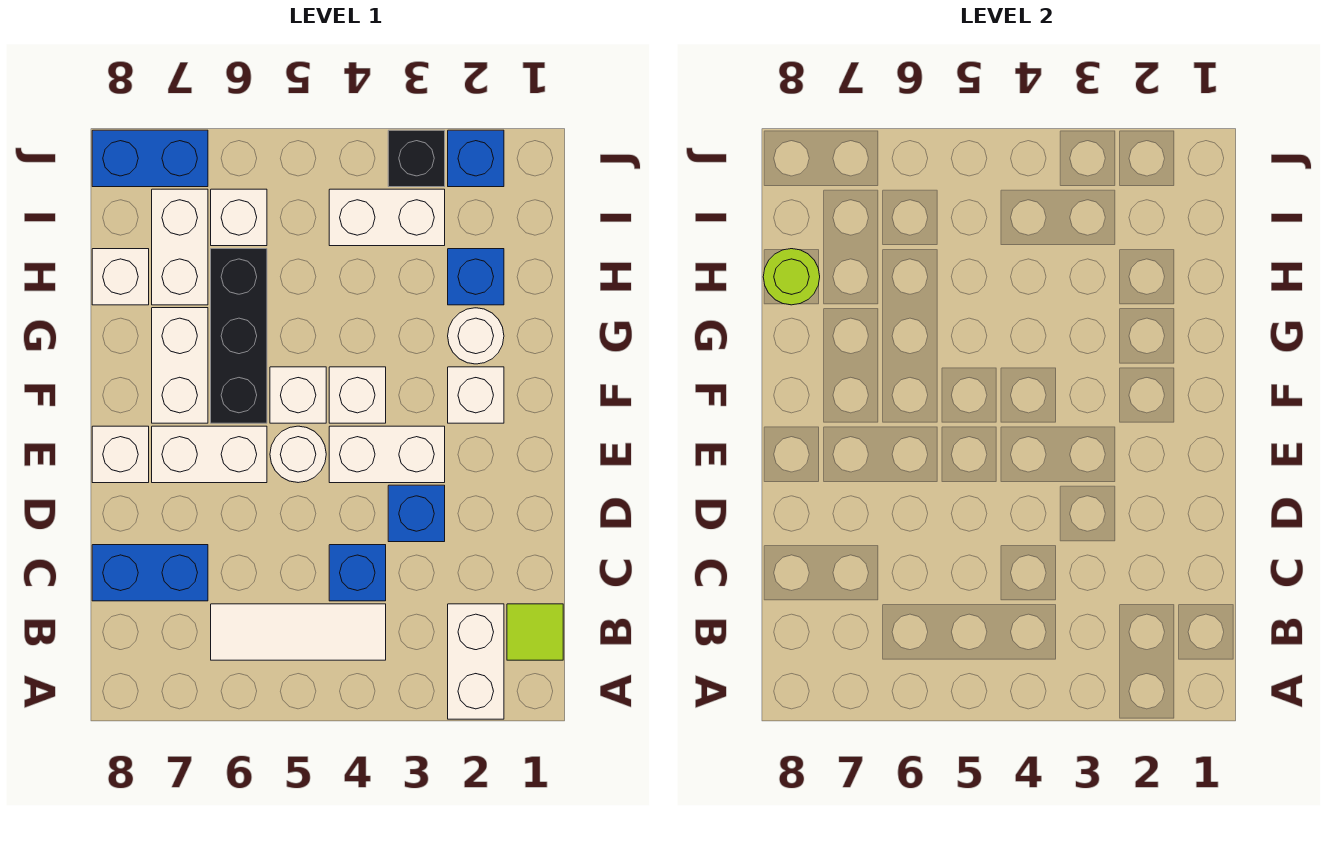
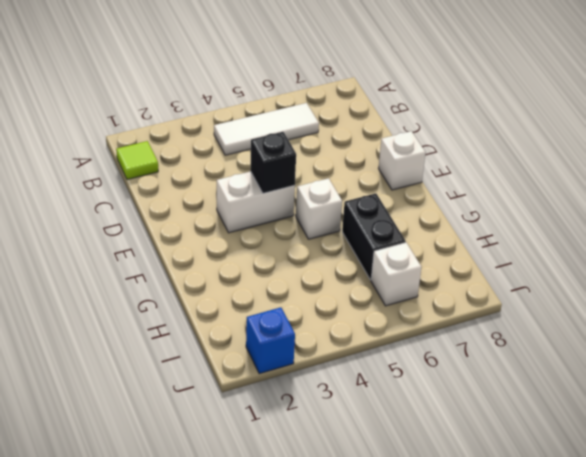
black brick E4 level 2 -> black brick J3 level 1
black brick G6:H6 level 1 -> black brick F6:H6 level 1
none -> white brick A2:B2 level 1
none -> blue brick C4 level 1
none -> blue brick C7:C8 level 1

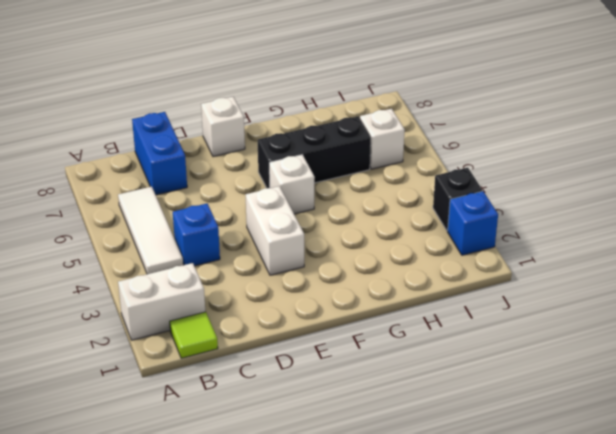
none -> blue brick D3 level 1
none -> white round brick E5 level 1
none -> white brick E6:E7 level 1

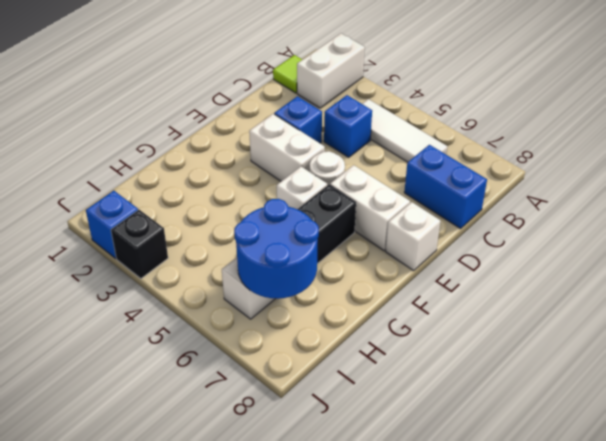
blue round brick H6:I7 level 2 -> none
none -> white brick F2 level 1
none -> white brick F4 level 1
none -> white brick F7:G7 level 1

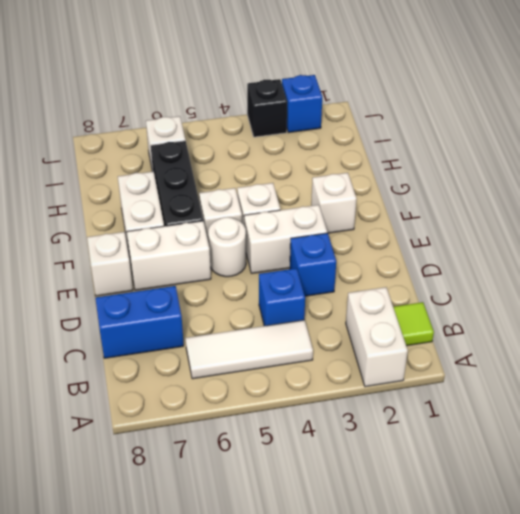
none -> white round brick G2 level 1
none -> blue brick H2 level 1
none -> white brick H7:I7 level 1

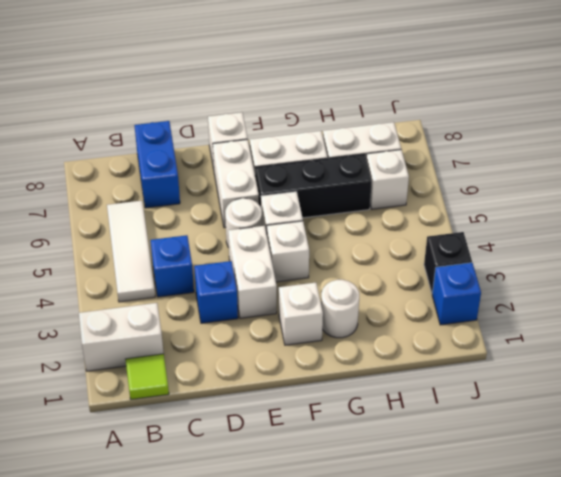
none -> blue brick H2 level 1
none -> white brick H8 level 1
none -> white brick I3:I4 level 1

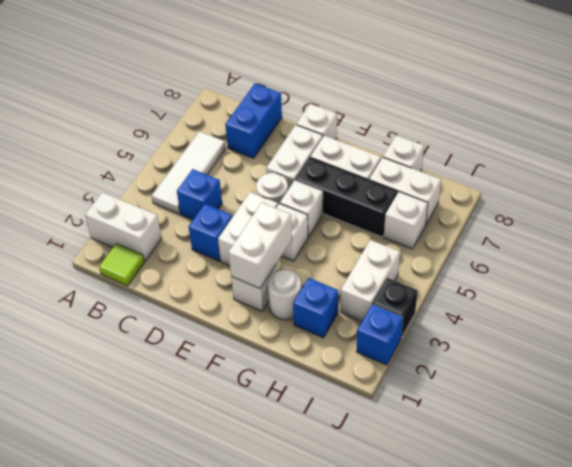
white brick F2:F3 level 2 -> none
none -> blue brick J7:J8 level 1
none -> lime round brick H8 level 2

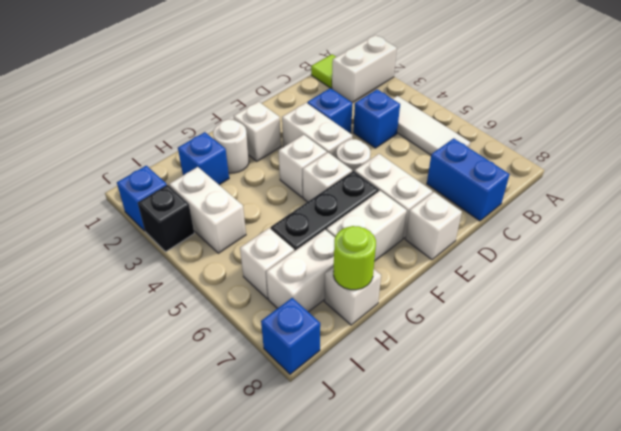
blue brick J8 level 1 -> blue brick J7:J8 level 1

